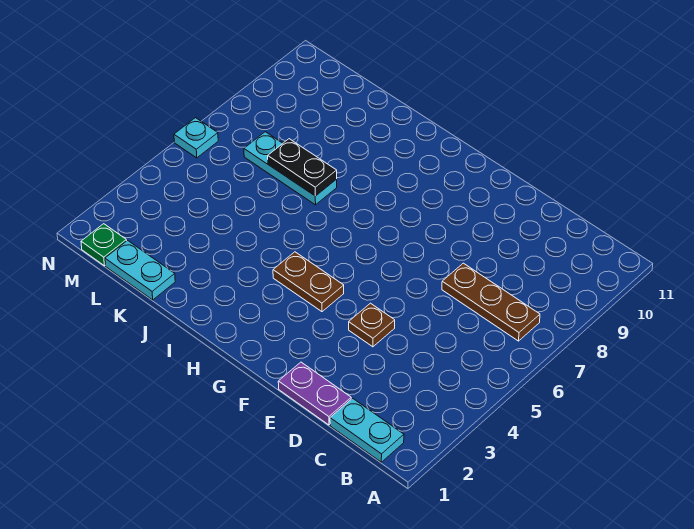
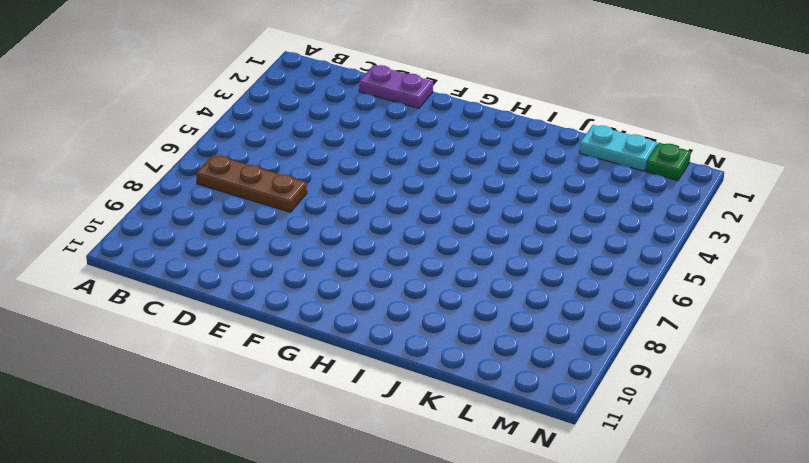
none -> cyan plate B1:C1 level 1
none -> brown plate E4 level 1

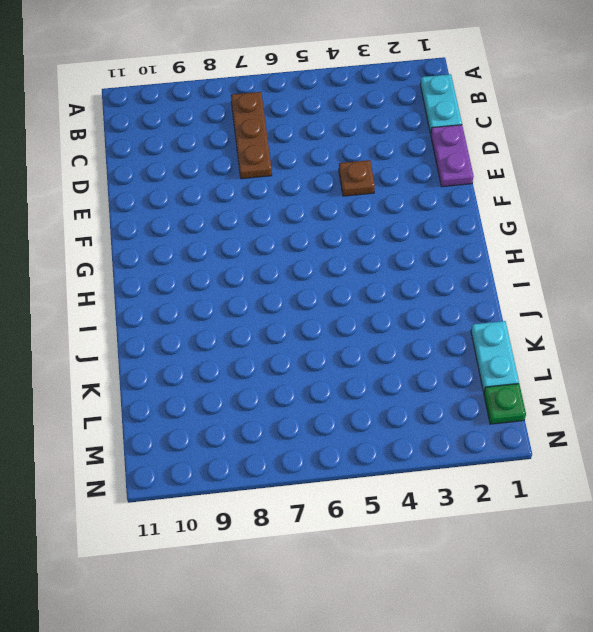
none -> brown plate G4:H4 level 1
none -> cyan plate J7:L7 level 1

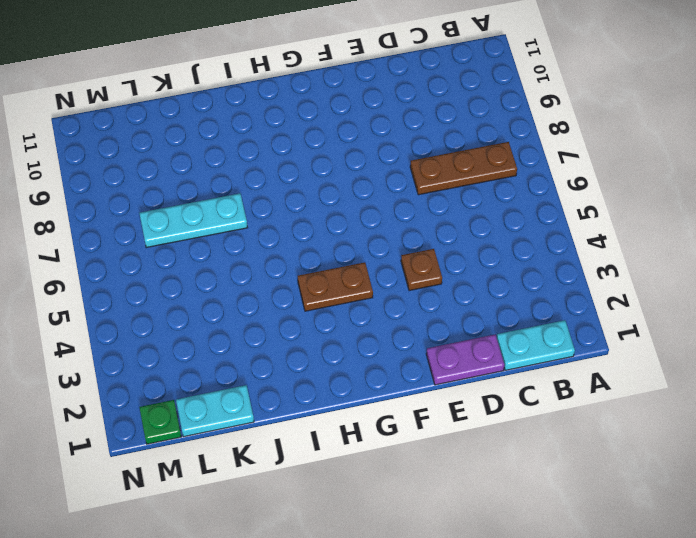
none -> cyan plate N6 level 1
none -> black plate J7:K7 level 2

